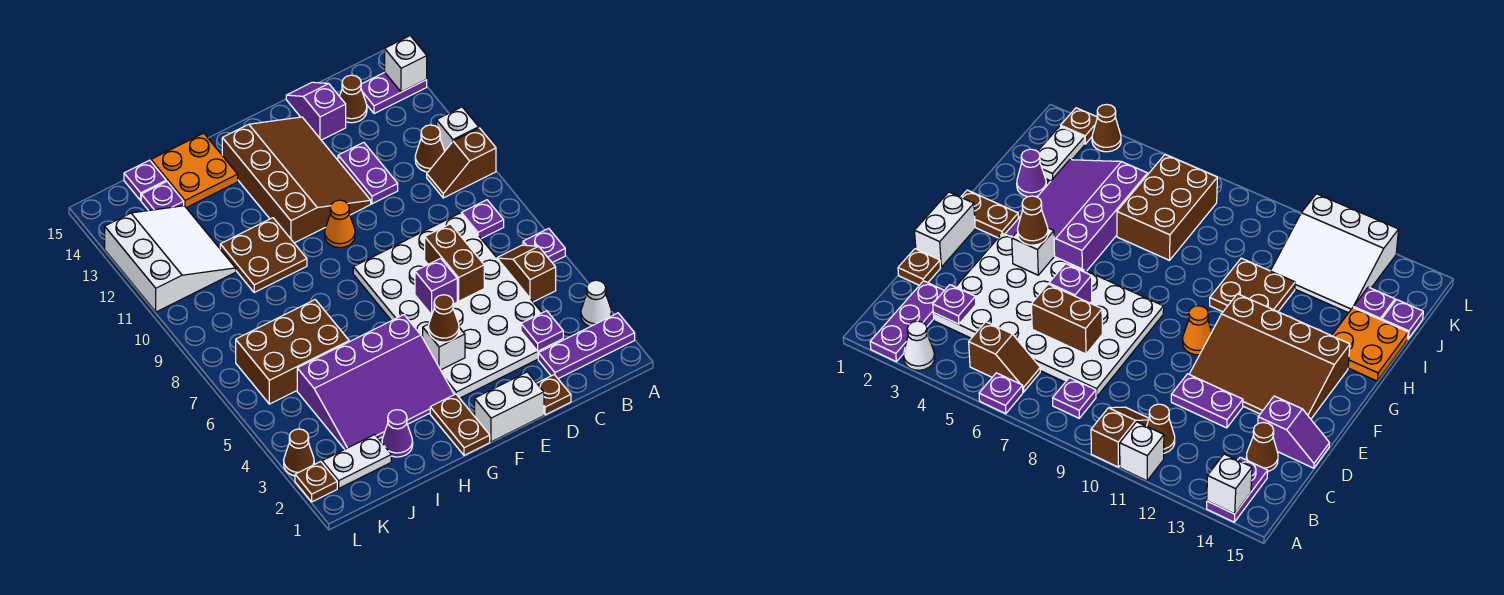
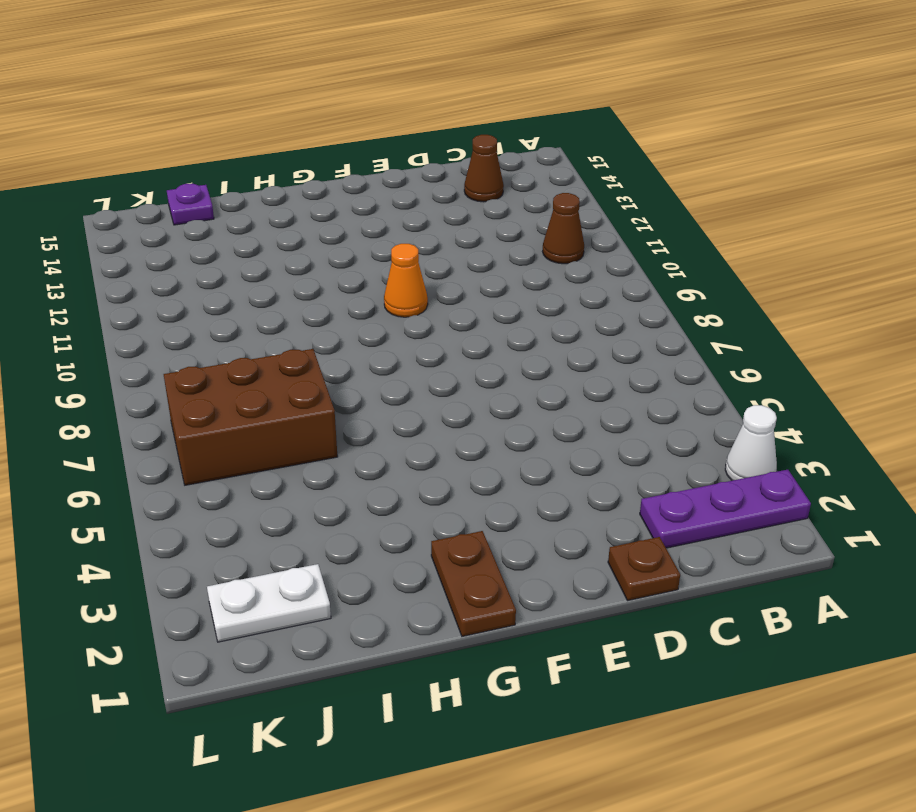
none -> purple plate A6 level 1
none -> brown slope A10:B10 level 1 top A
none -> white brick A11 level 1
none -> purple plate A14:B14 level 1

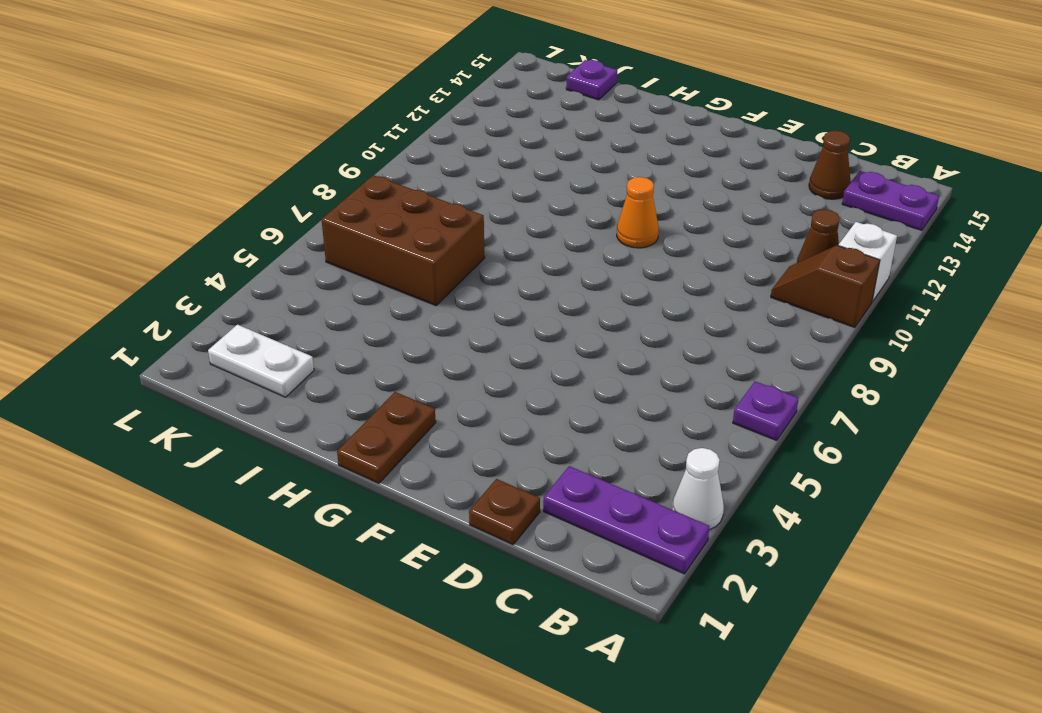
none -> brown slope B5:B6 level 1 top 5
none -> purple plate B8 level 1
none -> white plate C3:F8 level 1
none -> purple plate D11:D12 level 1

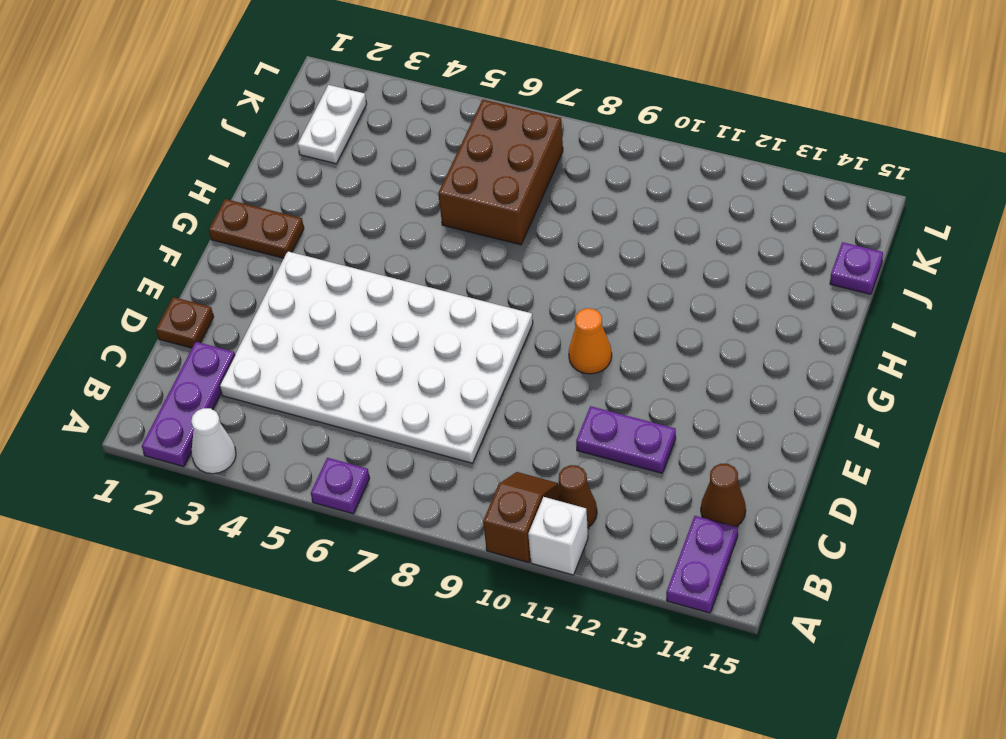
none -> brown slope B5:B6 level 1 top 5
none -> purple plate B8 level 1
none -> purple slope D14:D15 level 1 top 14
none -> white brick E1:F1 level 1

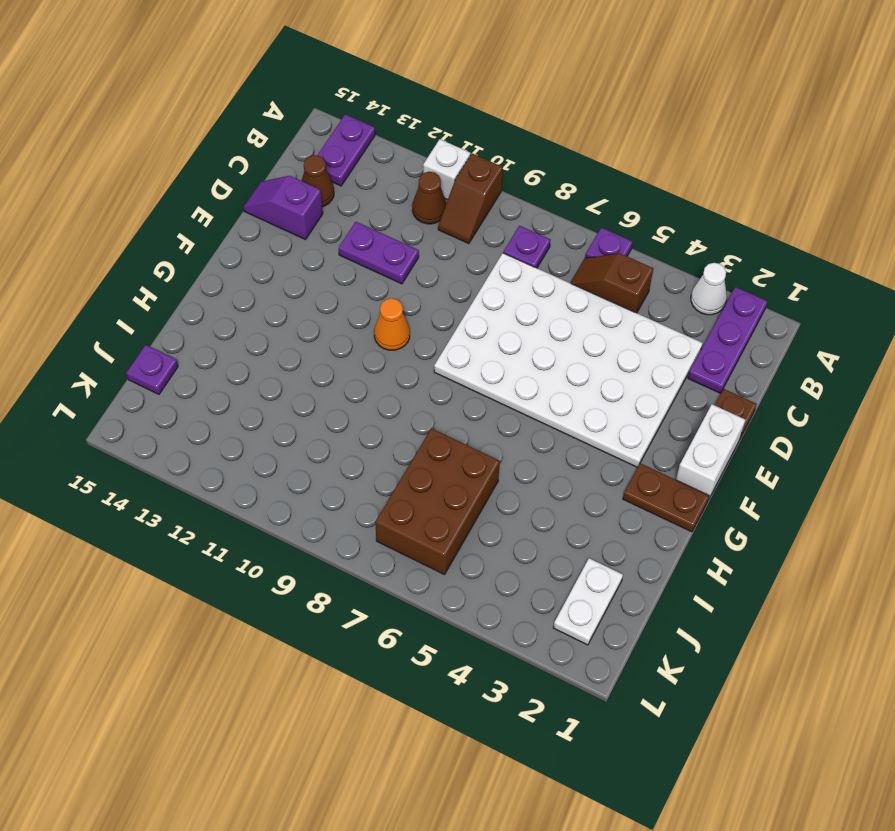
none -> brown slope E11:G14 level 1 top G
none -> purple slope G3:J5 level 1 top 5
none -> brown plate H10:I11 level 1
none -> orange plate H14:I15 level 1

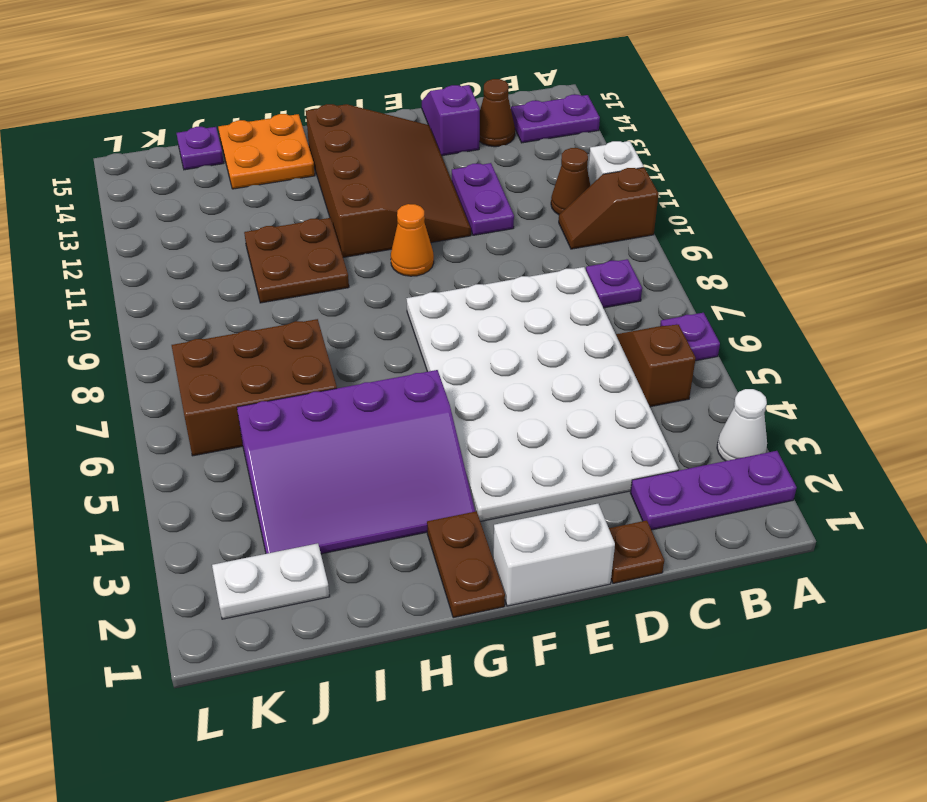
none -> purple cone I2 level 1
none -> white slope J11:L13 level 1 top L
none -> purple plate J14 level 1
none -> brown plate L2 level 1

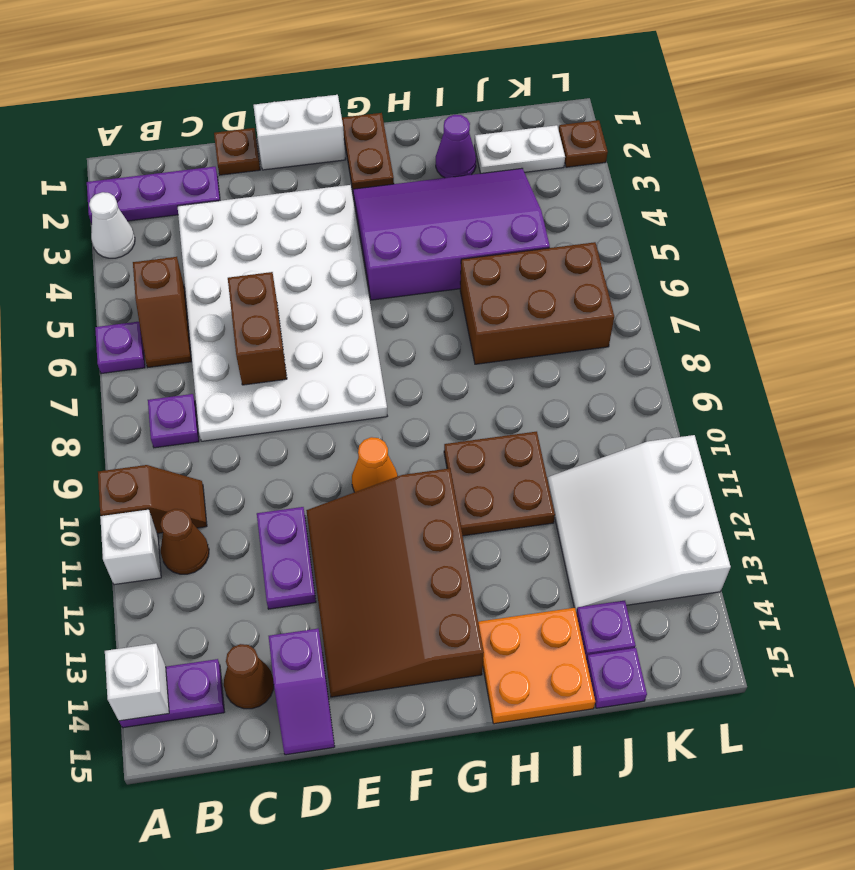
none -> brown cone L3 level 1
none -> purple plate C3 level 2
none -> purple brick E6 level 2
none -> white brick F4 level 2

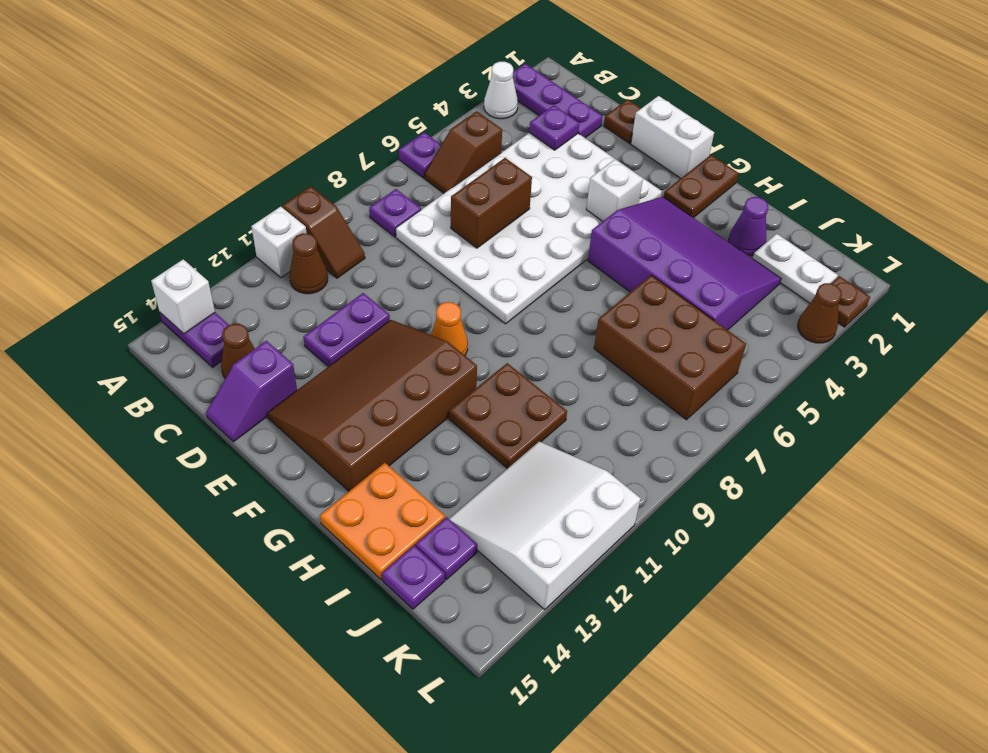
none -> purple brick E6 level 2
none -> brown cone F4 level 3

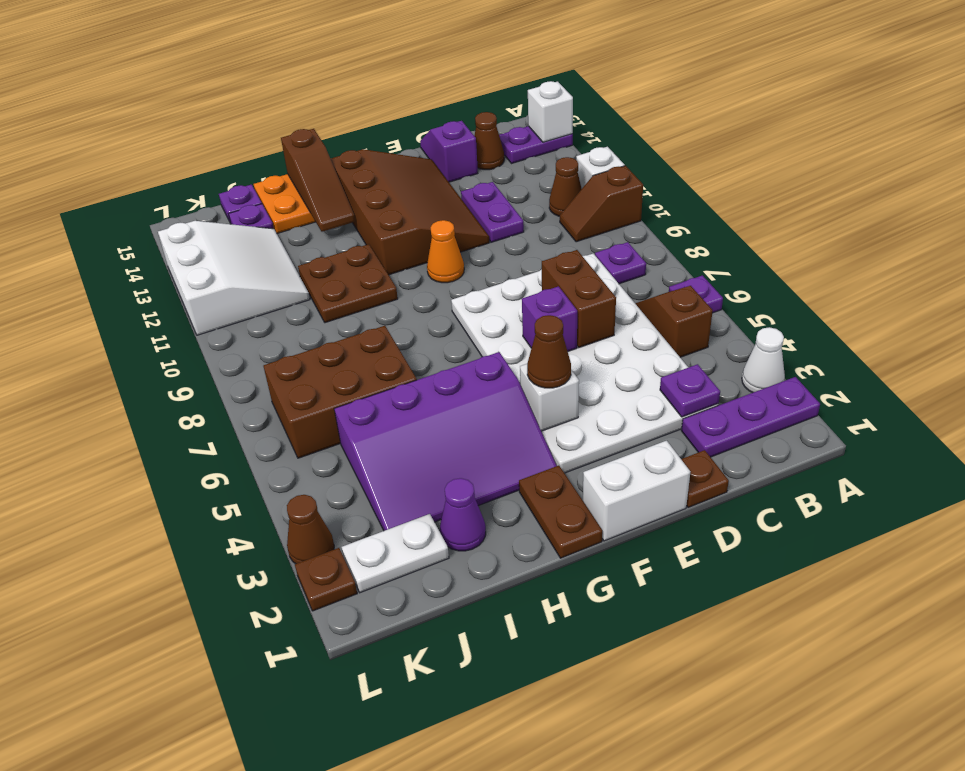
brown slope H13:H15 level 2 top 15 -> none

